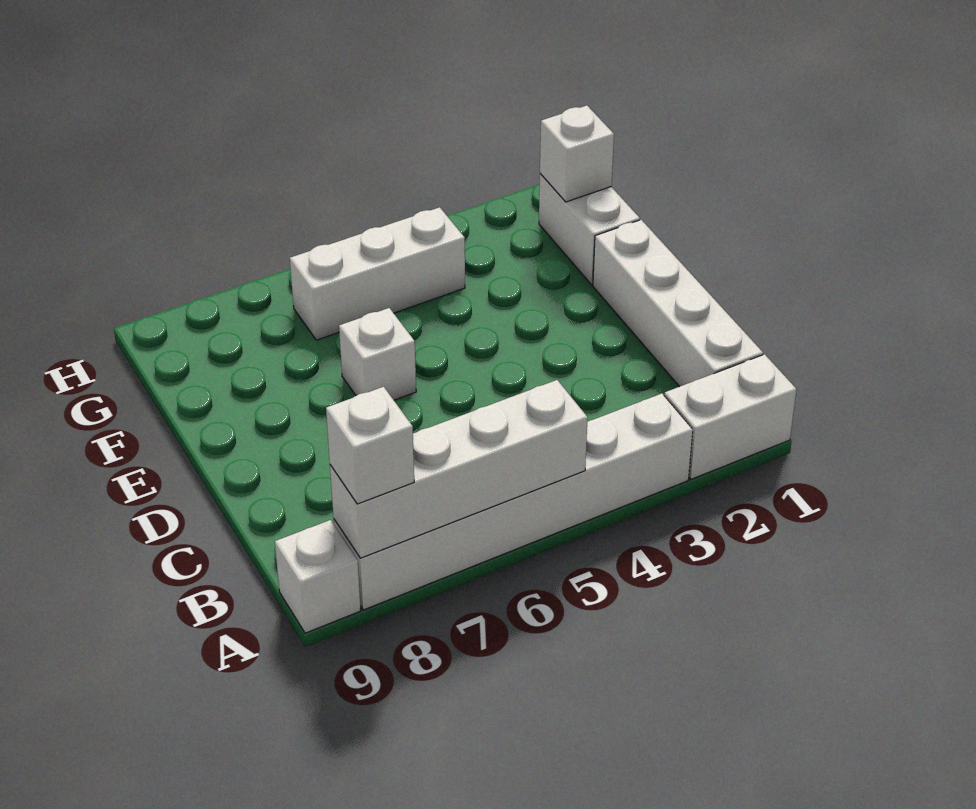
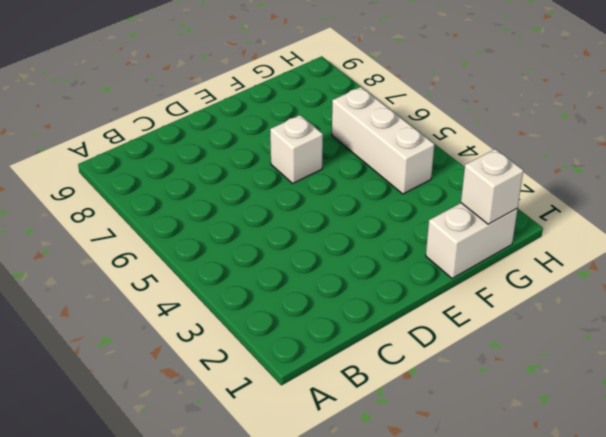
none -> white brick A1:A2 level 1
none -> white brick A3:A8 level 1

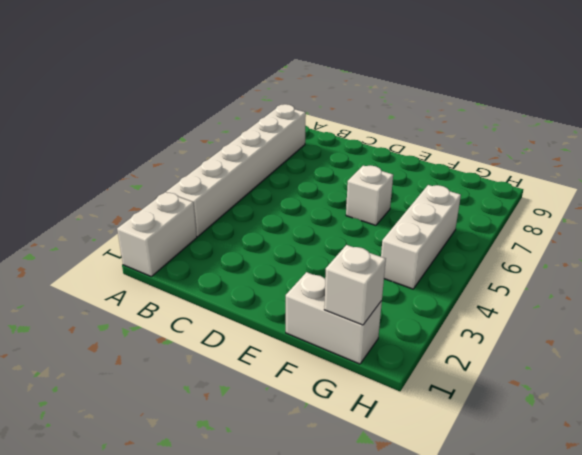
none -> white brick A9 level 1
none -> white brick B1:E1 level 1

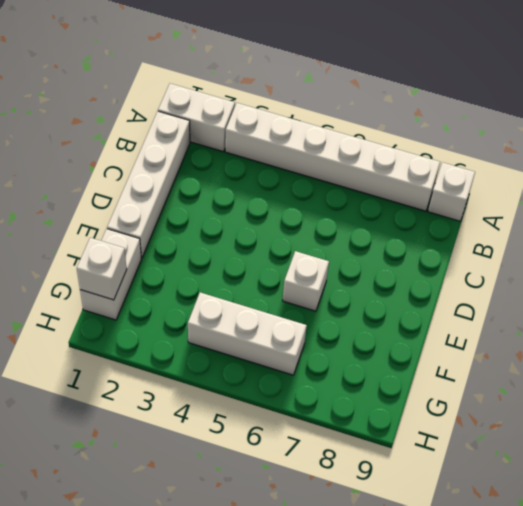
none -> white brick A5:A8 level 2
none -> white brick A8 level 3

